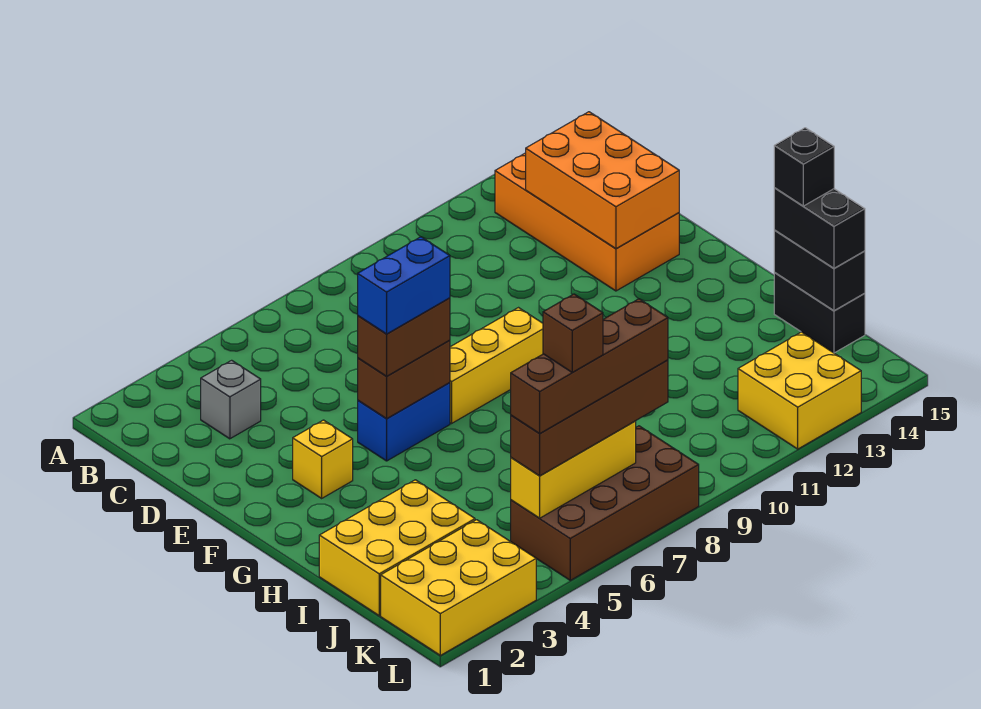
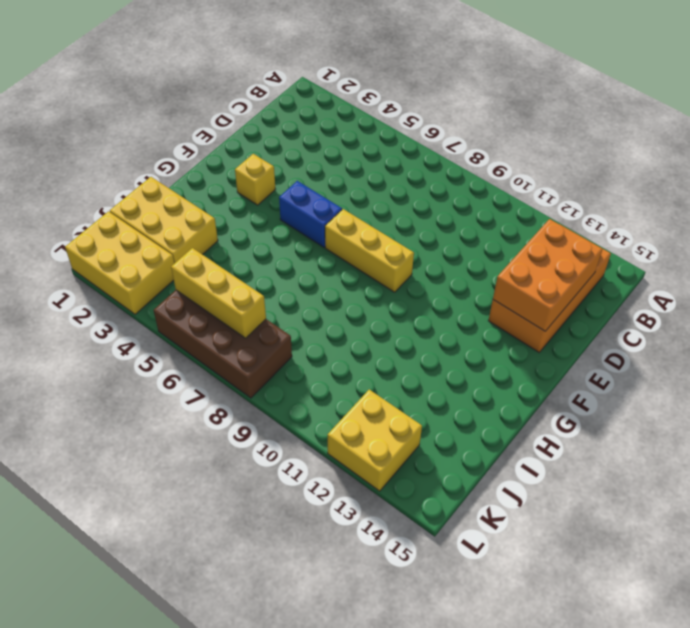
none -> grey brick C3 level 1
none -> black brick I15:J15 level 1
none -> brown brick F5:F6 level 2

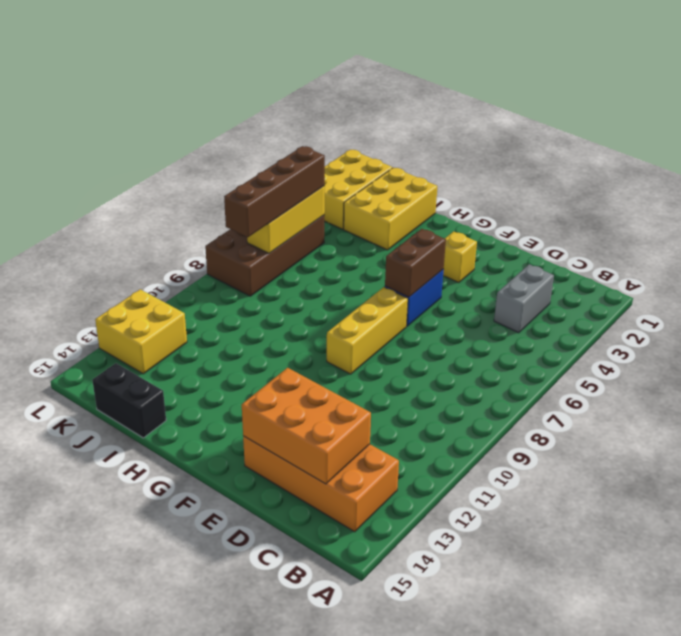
grey brick C3:C4 level 1 -> grey brick C3 level 1
none -> black brick I15:J15 level 2
none -> brown brick F5:F6 level 3
none -> black brick I15:J15 level 3

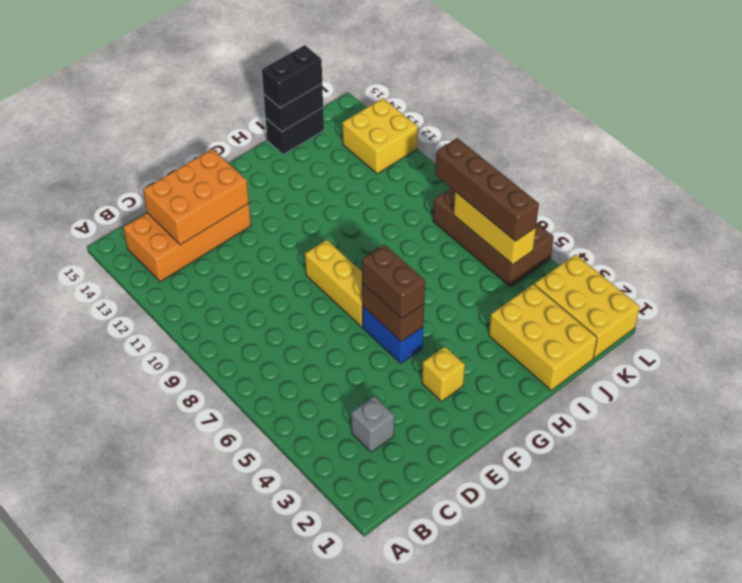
none -> blue brick F5:F6 level 4
none -> black brick I15 level 4
none -> brown brick K5:K8 level 4

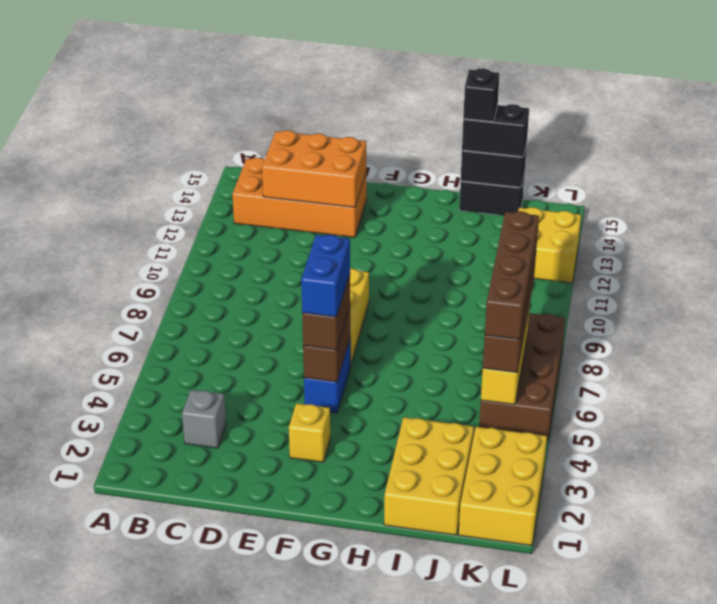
none -> brown brick K6 level 5

